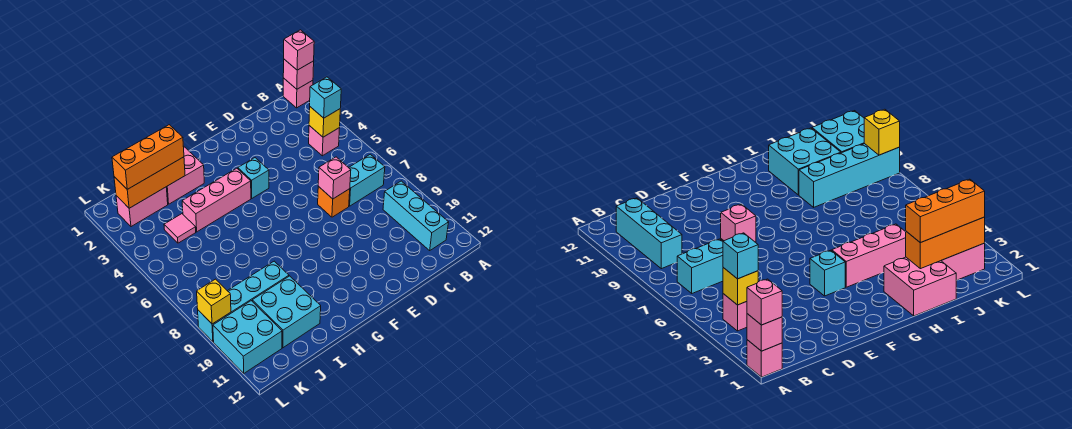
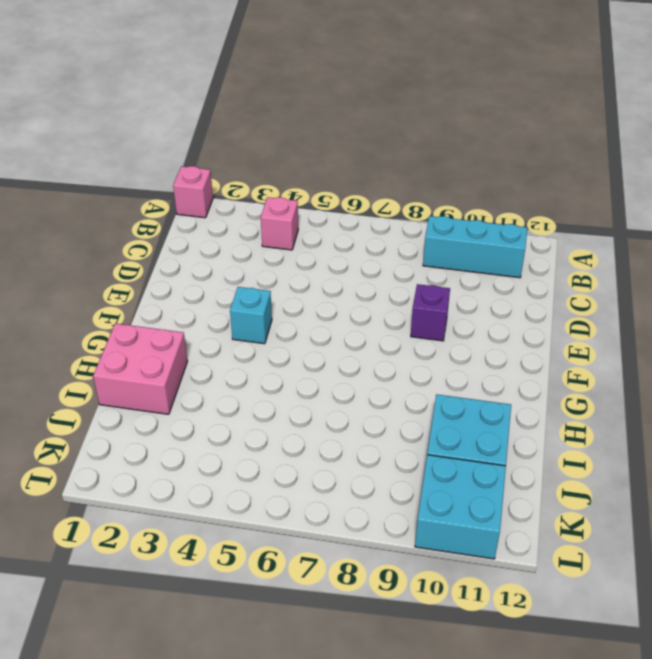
purple brick E9 level 1 -> none
none -> cyan brick B7:C7 level 1
none -> orange brick D7 level 1
none -> pink brick G4:I4 level 1

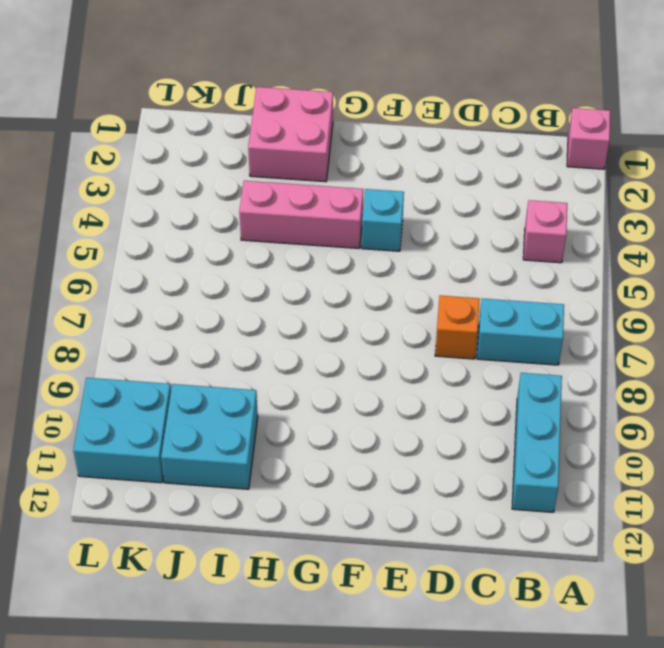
none -> cyan brick I9:L9 level 1
none -> pink brick J2:K2 level 1
none -> pink tile J4 level 1

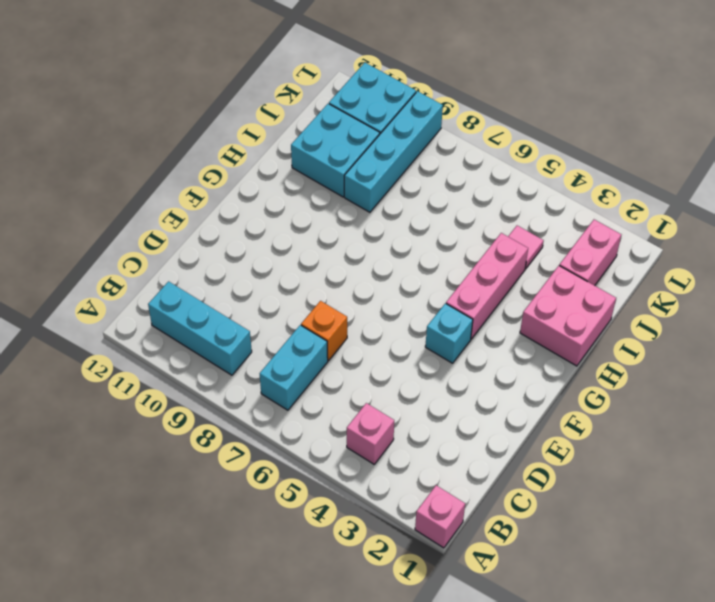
none -> pink brick A1 level 2
none -> yellow brick B4 level 2
none -> pink brick D7 level 2

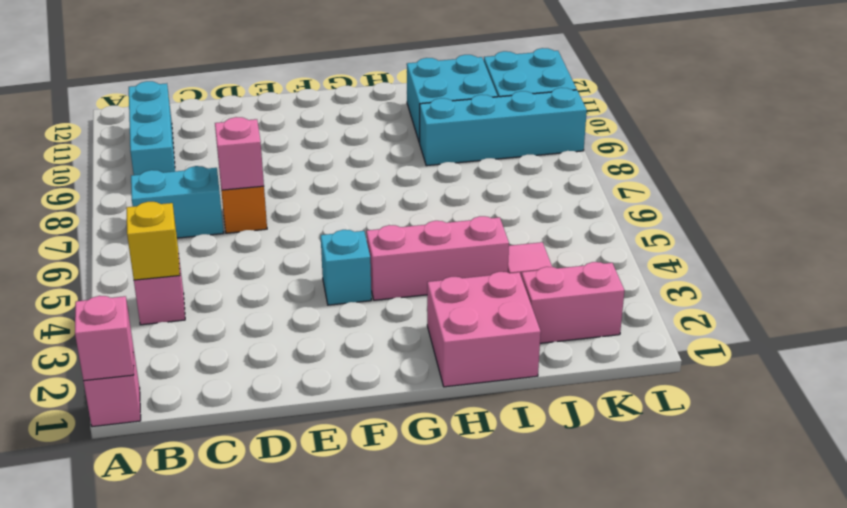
none -> orange brick I2:K2 level 2
none -> yellow brick L9 level 2
none -> pink brick A1 level 3

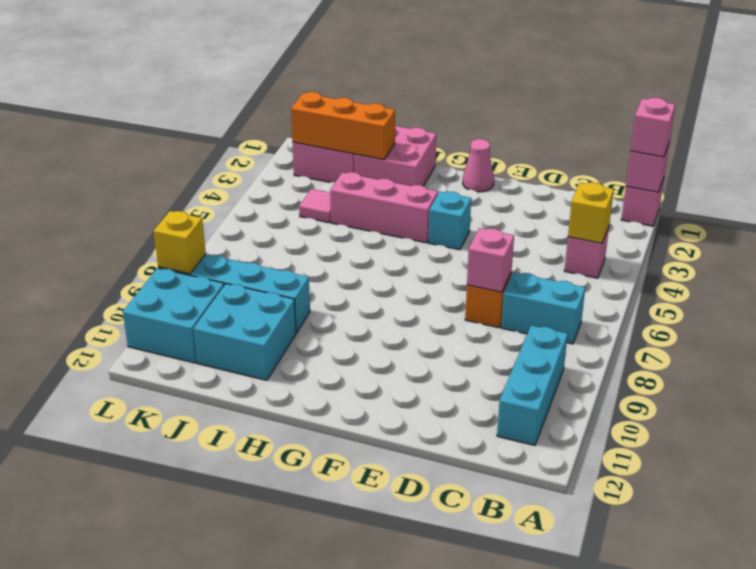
pink cone F1 level 1 -> none
none -> cyan brick B4 level 3
none -> orange brick I2:K2 level 3

